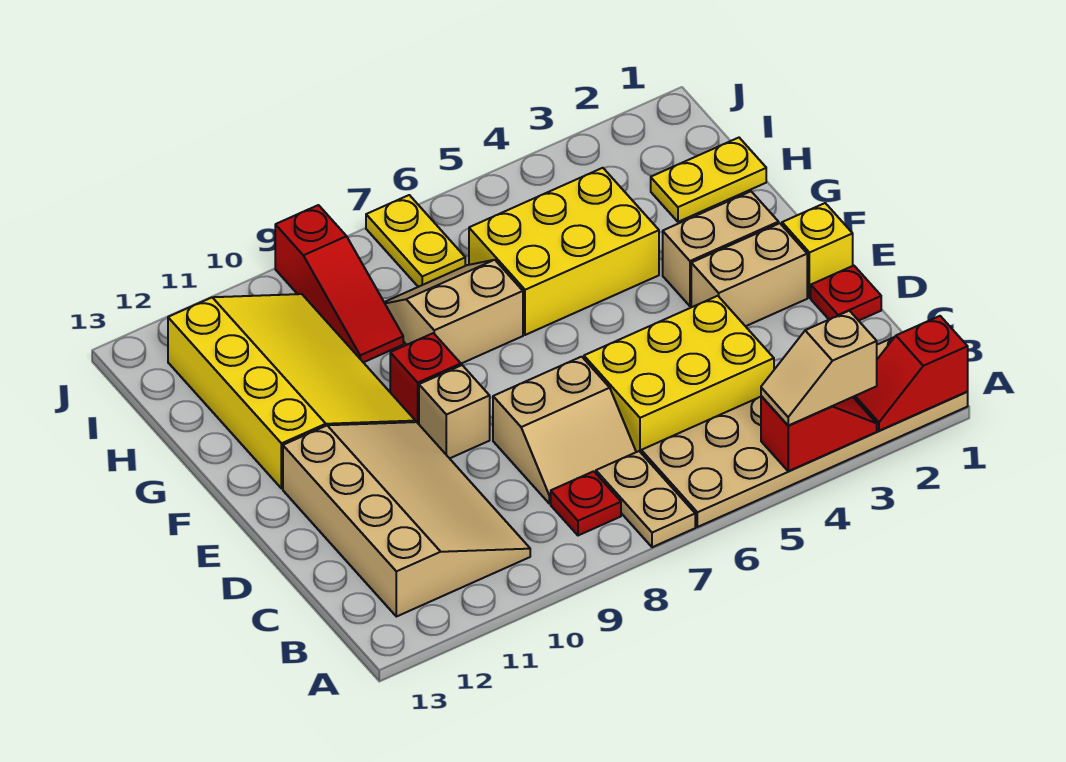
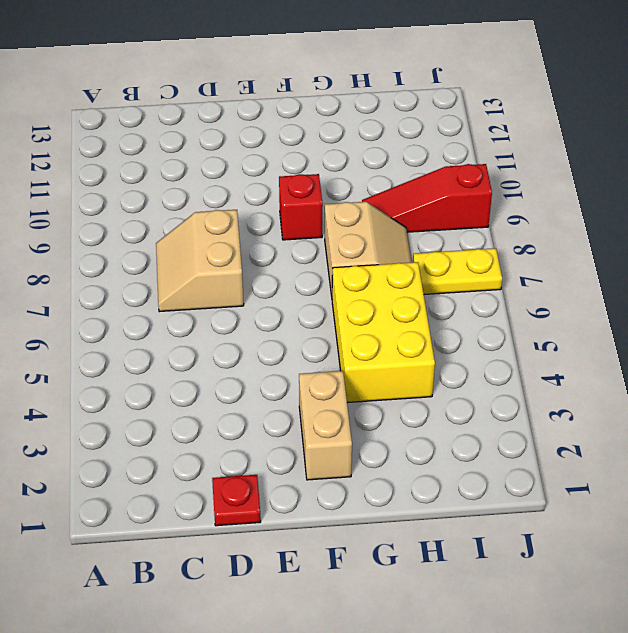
none -> tan plate A1:B6 level 1
none -> tan plate A7:B7 level 1
none -> red plate B8 level 1

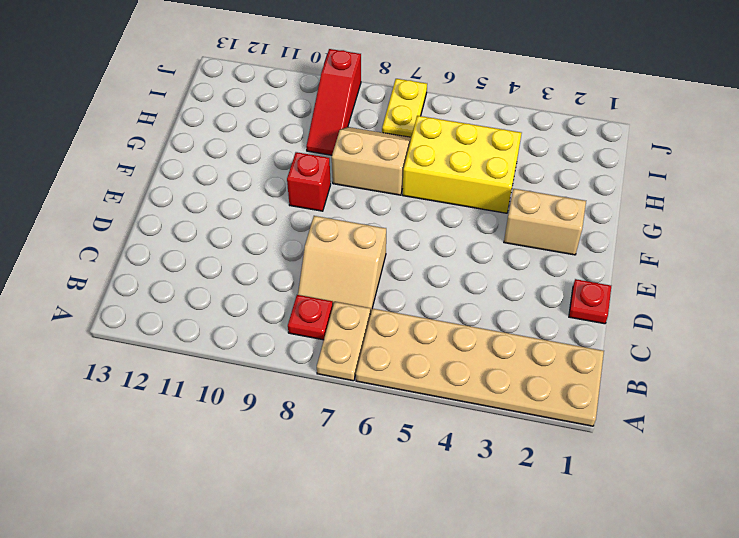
none -> tan slope B10:E12 level 1 top 12
none -> yellow brick C4:D6 level 1
none -> yellow brick E1 level 1

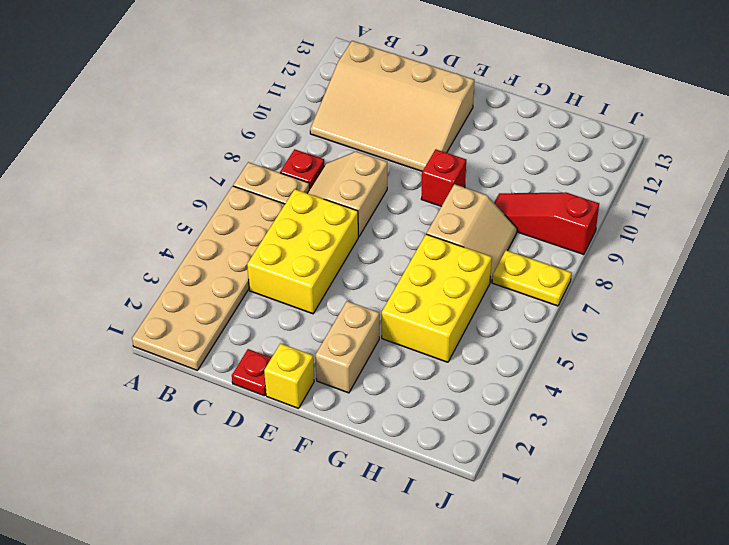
none -> tan brick E2:E3 level 1
none -> tan brick E9 level 1
none -> yellow slope F10:I12 level 1 top 12

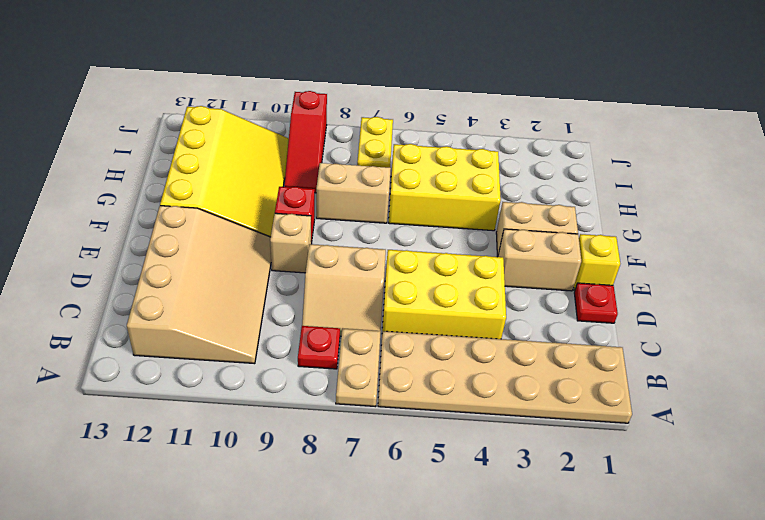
none -> yellow plate H1:H2 level 1
none -> red slope A1:A2 level 2 top 1
none -> red slope A3:A4 level 2 top 4

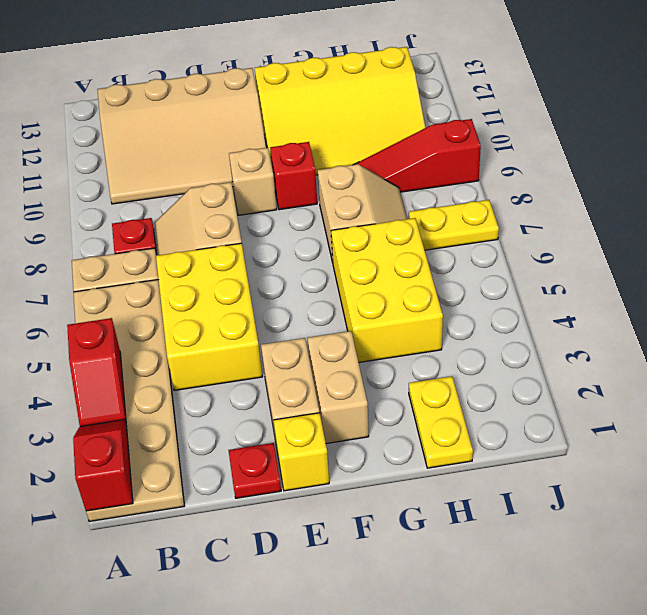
none -> tan slope A3:A4 level 3 top 3

